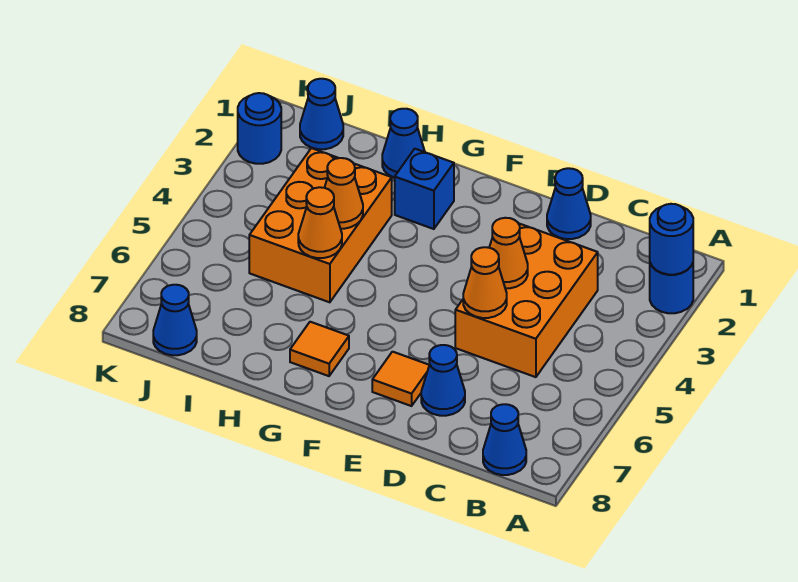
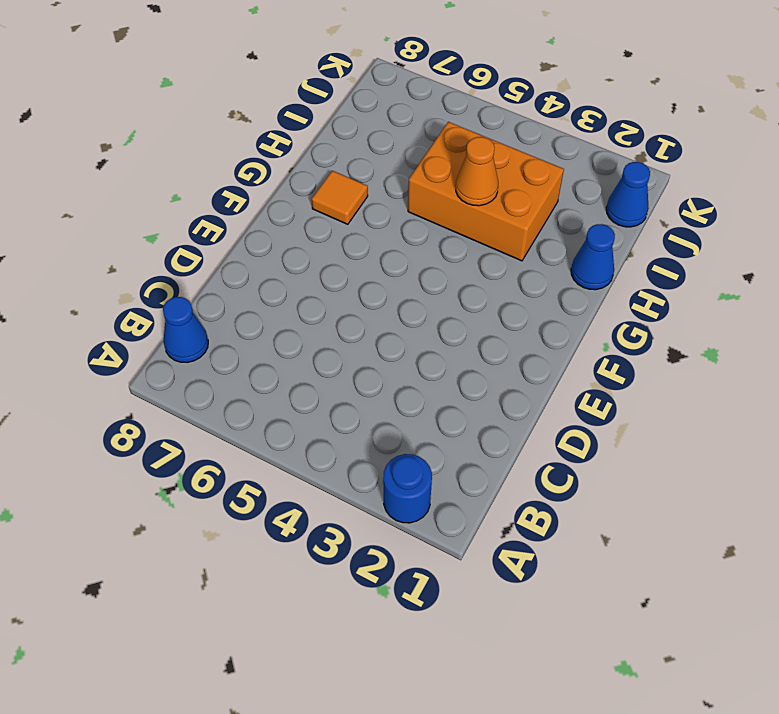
none -> orange brick C3:D5 level 1
none -> blue cone D1 level 1
none -> blue cone D7 level 1

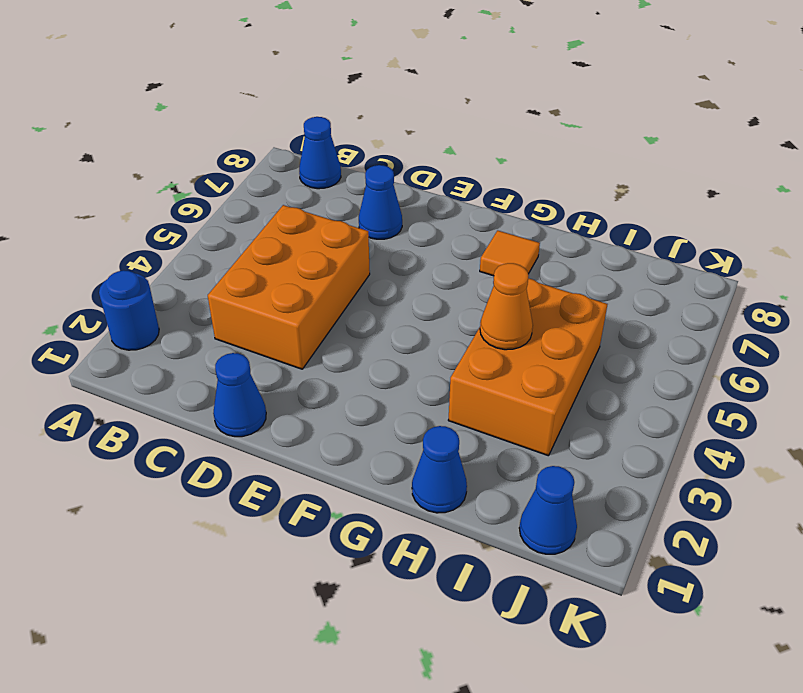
none -> orange tile E7 level 1
none -> blue brick G2 level 1
none -> blue cone J8 level 1

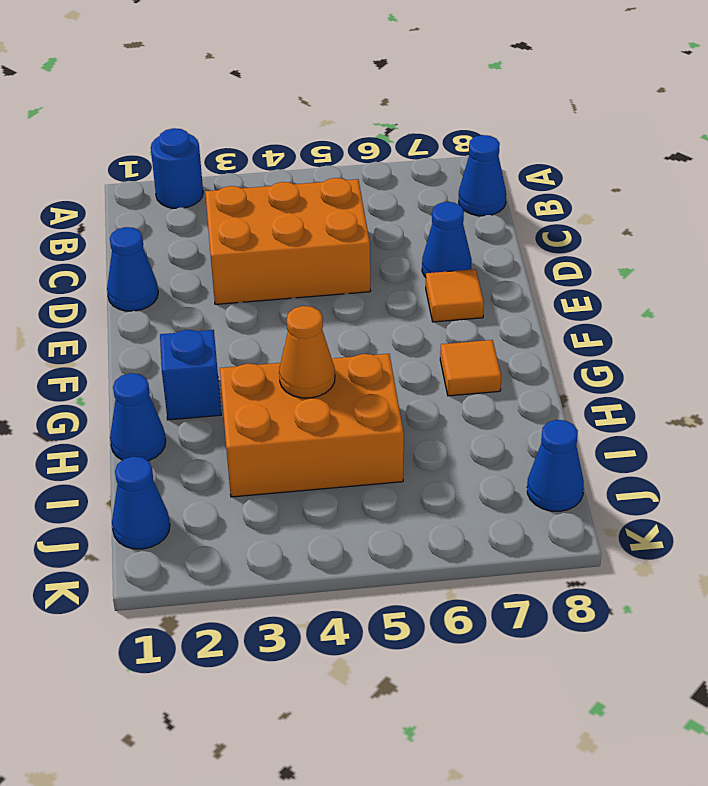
none -> blue round brick K2 level 1
none -> blue round brick A2 level 2
none -> orange cone D4 level 2

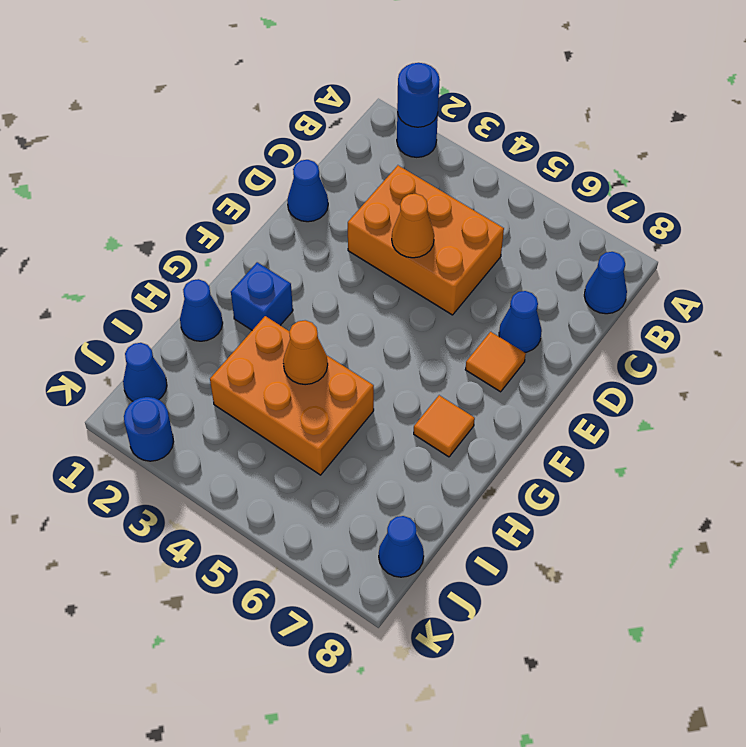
none -> orange cone D5 level 2
none -> orange cone H5 level 2

